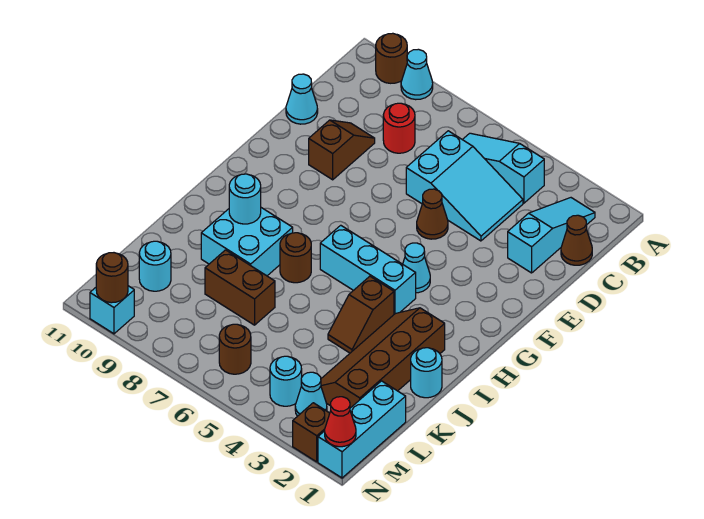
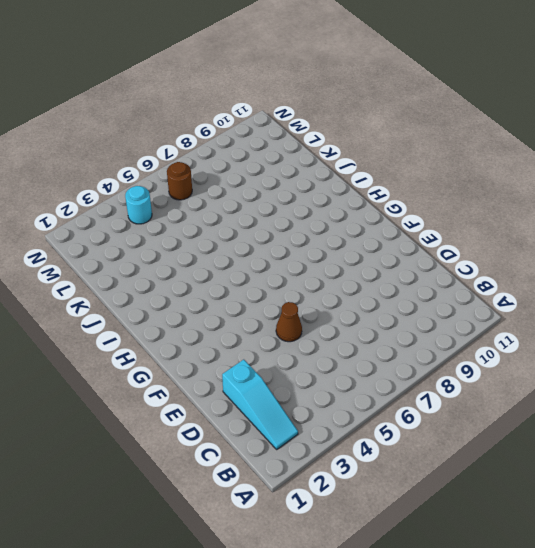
none -> cyan cone A9 level 1
none -> brown round brick A10 level 1
none -> cyan slope B4:B6 level 1 top 4

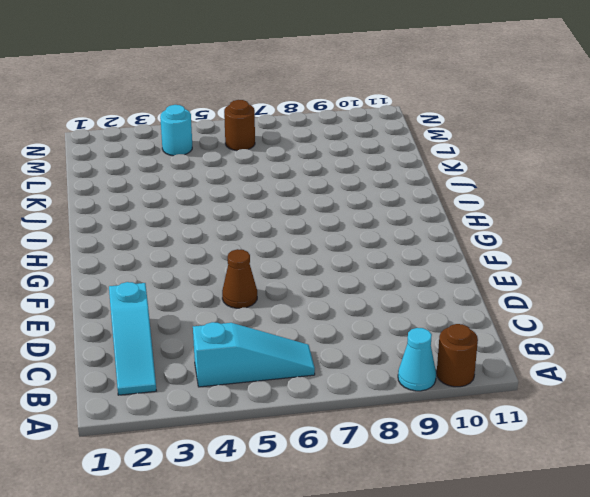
none -> brown cone C1 level 1
none -> cyan slope C4:D6 level 1 top 6
none -> red round brick C8 level 1

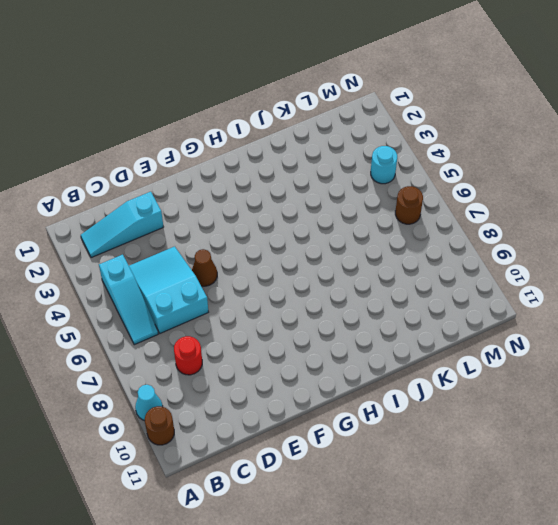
none -> brown cone C1 level 1
none -> brown slope D9:E9 level 1 top E
none -> cyan cone D11 level 1

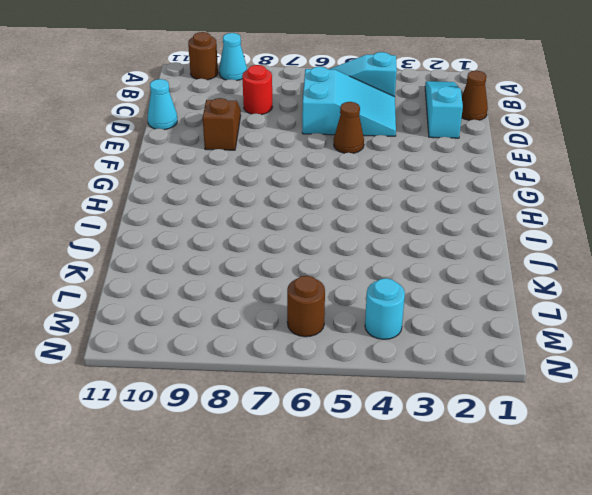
none -> cyan cone G4 level 1
none -> cyan brick H4:H6 level 1
none -> brown slope I2:L3 level 1 top 2

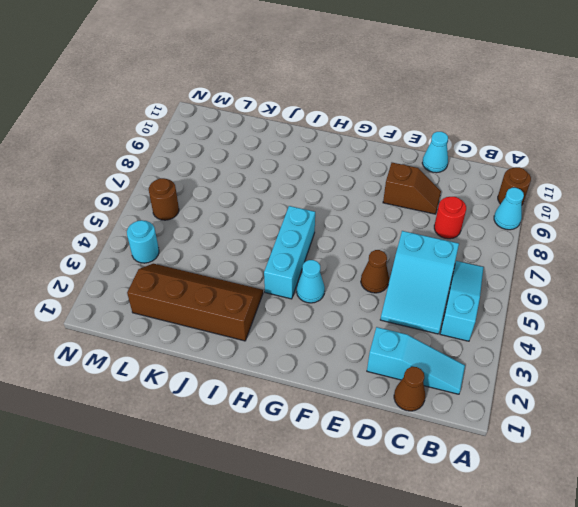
none -> brown slope I4:J4 level 1 top I
none -> brown round brick I7 level 1
none -> cyan brick I8:J9 level 1

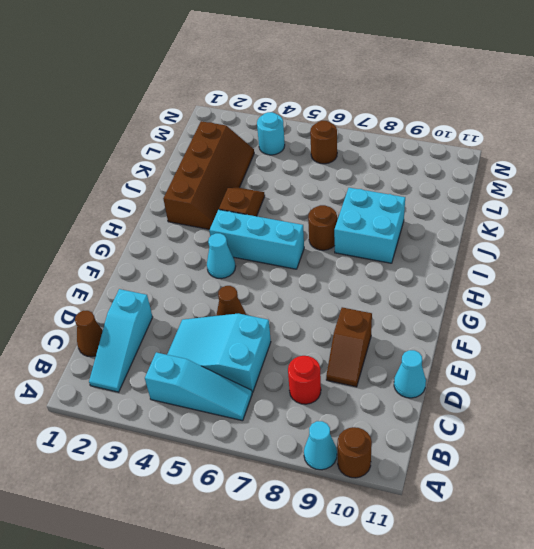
none -> cyan round brick J1 level 1
none -> brown brick K7:K8 level 1
none -> cyan brick L1:N1 level 1

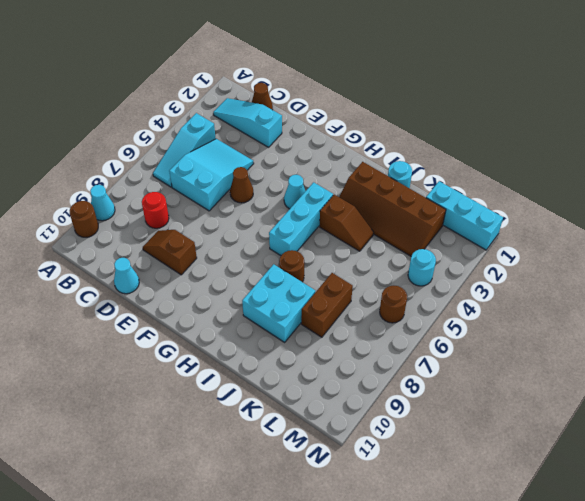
none -> cyan round brick L10 level 1
none -> cyan cone M3 level 1
none -> brown brick N2 level 1

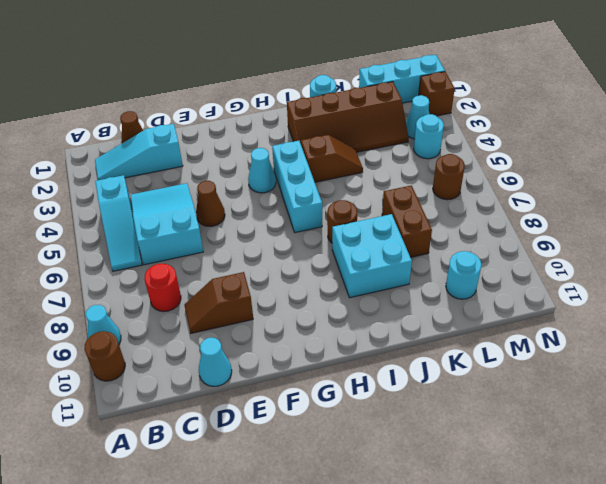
none -> cyan brick N10 level 1
none -> cyan round brick I9 level 2
none -> red cone N1 level 2

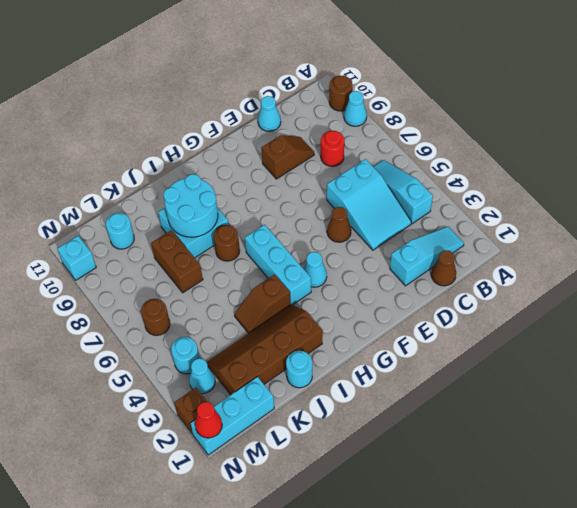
cyan round brick I8:J9 level 2 -> cyan round brick I9 level 2
none -> brown round brick N10 level 2

